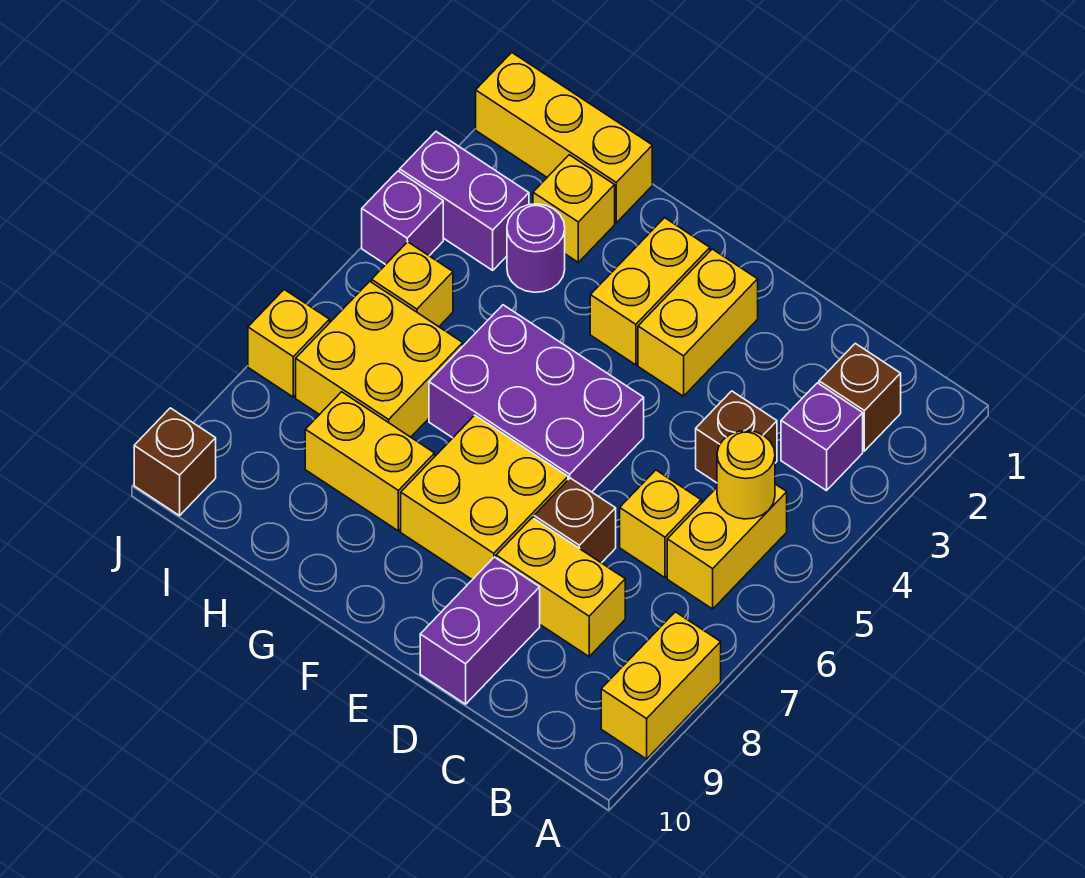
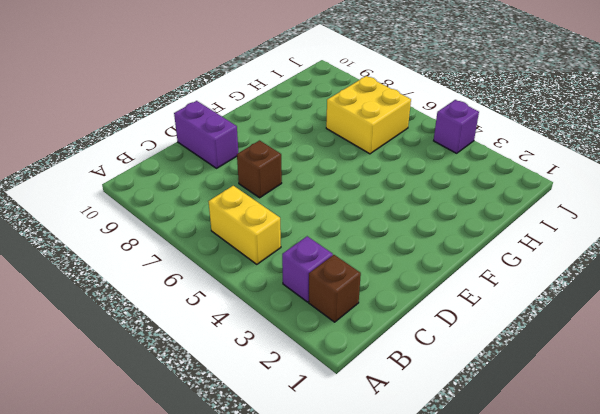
none -> yellow brick A8:A9 level 1
none -> brown brick C4 level 1
none -> yellow brick C6 level 1

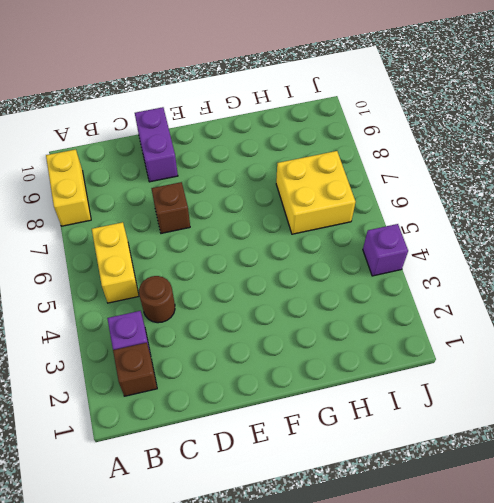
brown round brick C4 level 1 -> brown brick C4 level 1
none -> yellow brick C6 level 1
none -> yellow brick C8:D8 level 1
none -> yellow brick E2:E3 level 1

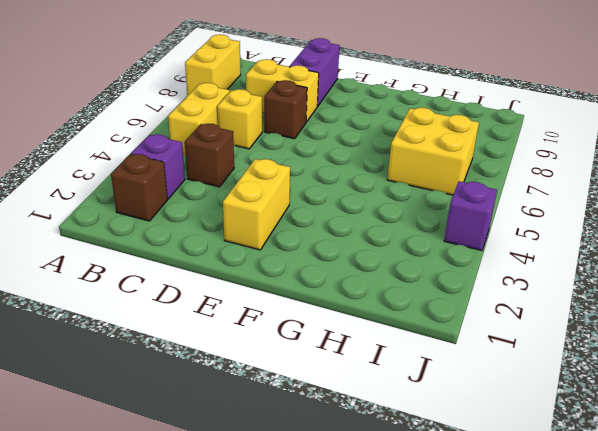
none -> purple brick E5:G6 level 1
none -> yellow brick E7:F8 level 1
none -> yellow brick F2:F3 level 1

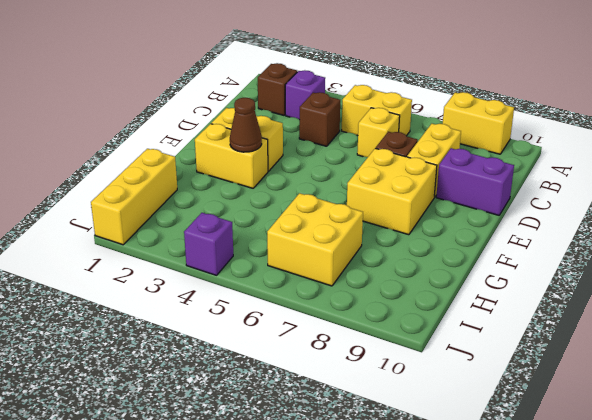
brown cone F3 level 2 -> none
none -> purple brick E5:G6 level 1
none -> yellow brick G8:H8 level 1
none -> yellow brick H2 level 1

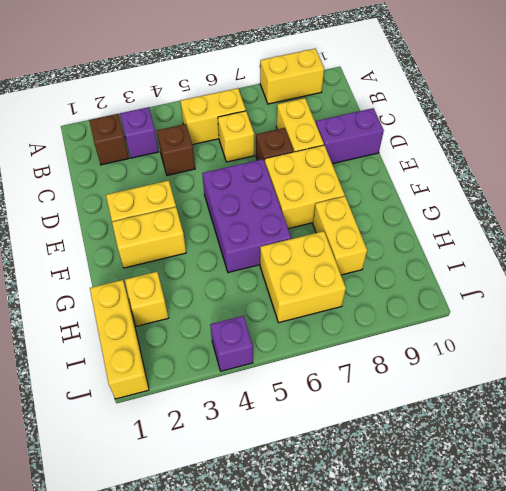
none -> purple round brick H3 level 1
none -> purple brick I3:J3 level 1
none -> yellow brick I5 level 1

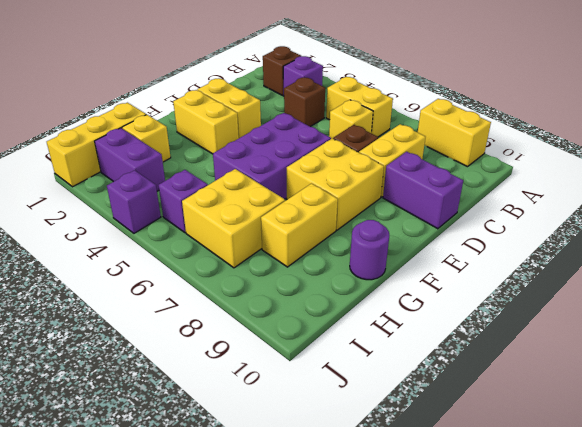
purple round brick G10 level 1 -> purple round brick H3 level 1
purple brick I2:I3 level 1 -> purple brick I3:J3 level 1
purple brick I5 level 1 -> yellow brick I5 level 1
none -> yellow brick J7 level 1
none -> brown brick J10 level 1
none -> yellow round brick B5 level 2

